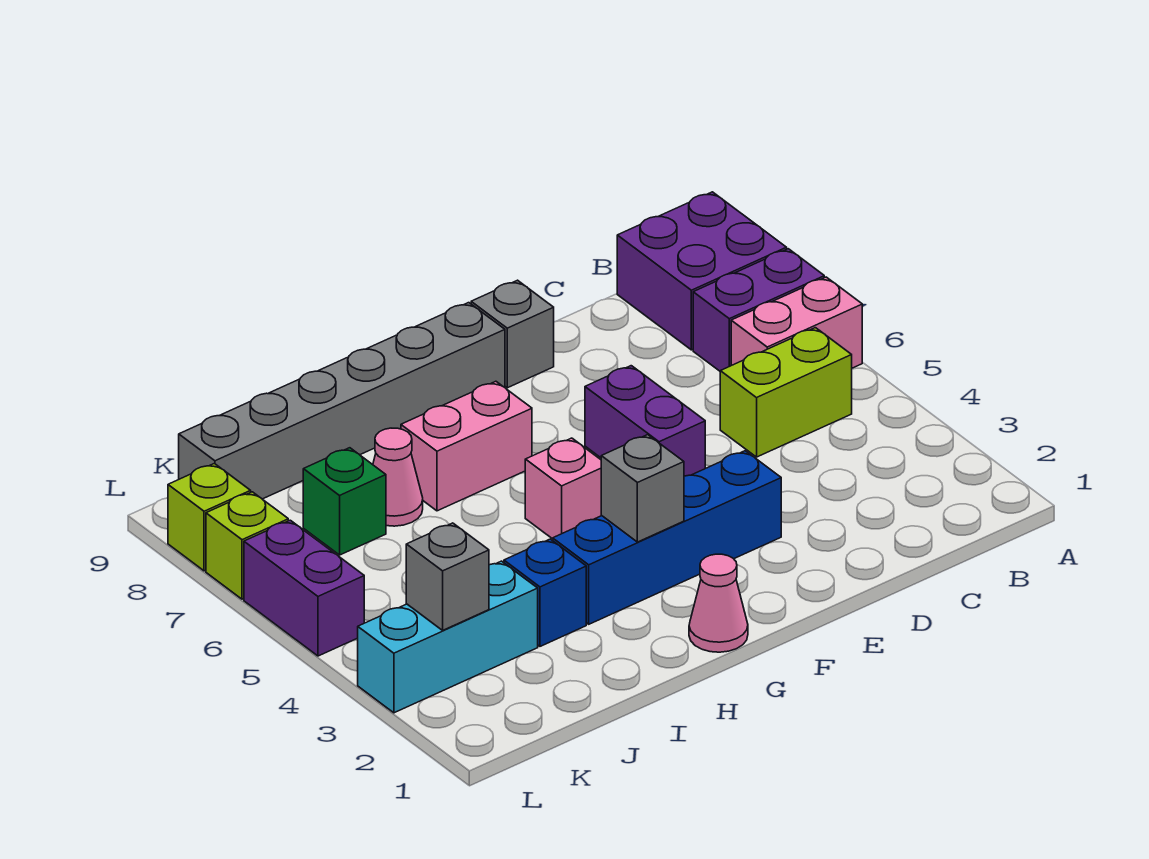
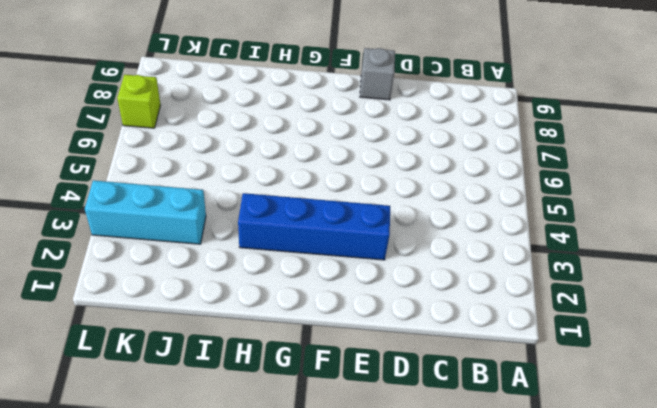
none -> pink brick A6:B6 level 1
none -> purple brick A7:B7 level 1
none -> purple brick A8:B9 level 1

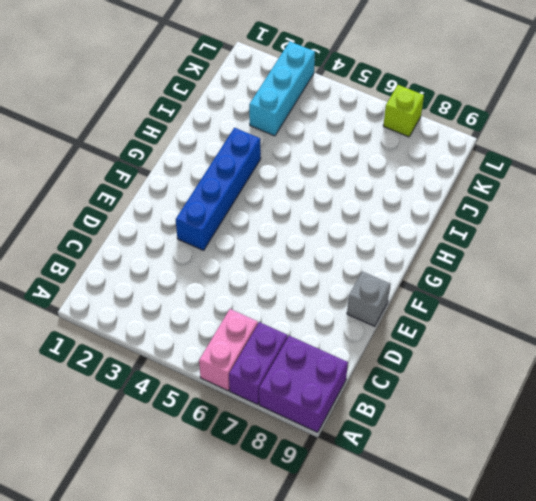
none -> lime brick B5:C5 level 1
none -> purple brick E5:E6 level 1
none -> grey brick F9:K9 level 1

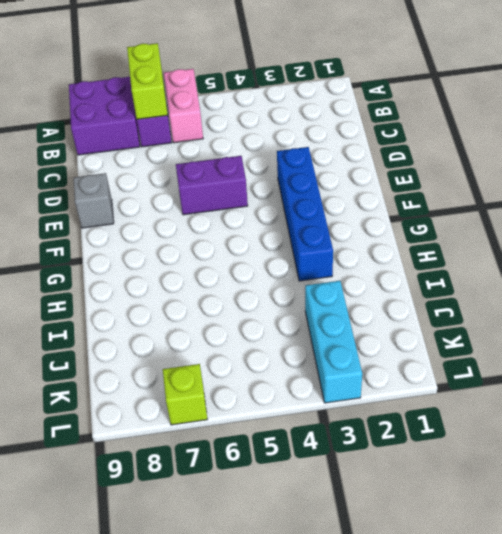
lime brick A7:B7 level 2 -> lime brick B5:C5 level 1
none -> grey brick F9:K9 level 1
none -> pink cone G1 level 1
none -> pink brick G5 level 1

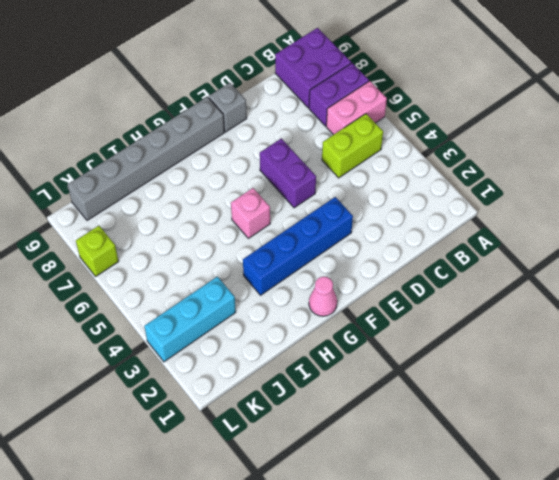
none -> pink brick G7:H7 level 1
none -> blue brick I3 level 1
none -> pink cone I7 level 1

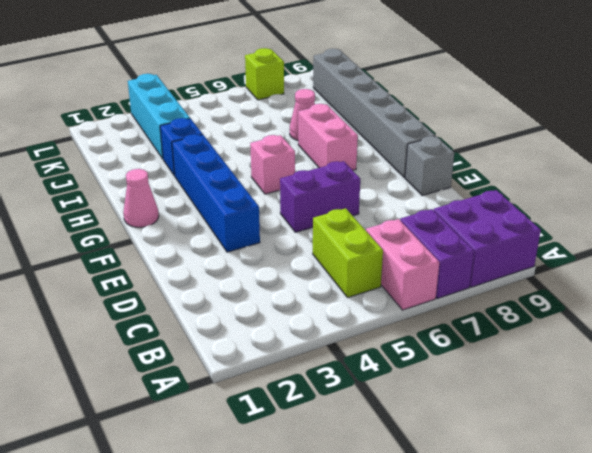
none -> green brick J7 level 1
none -> purple brick L5:L6 level 1
none -> lime brick L8 level 1

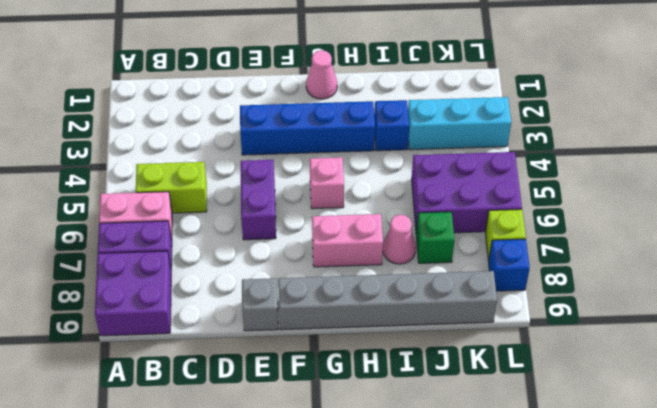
purple brick J5:L6 level 1 -> purple brick L5:L6 level 1
blue brick L8 level 1 -> lime brick L8 level 1
none -> grey brick G3 level 2
none -> grey brick K3 level 2

